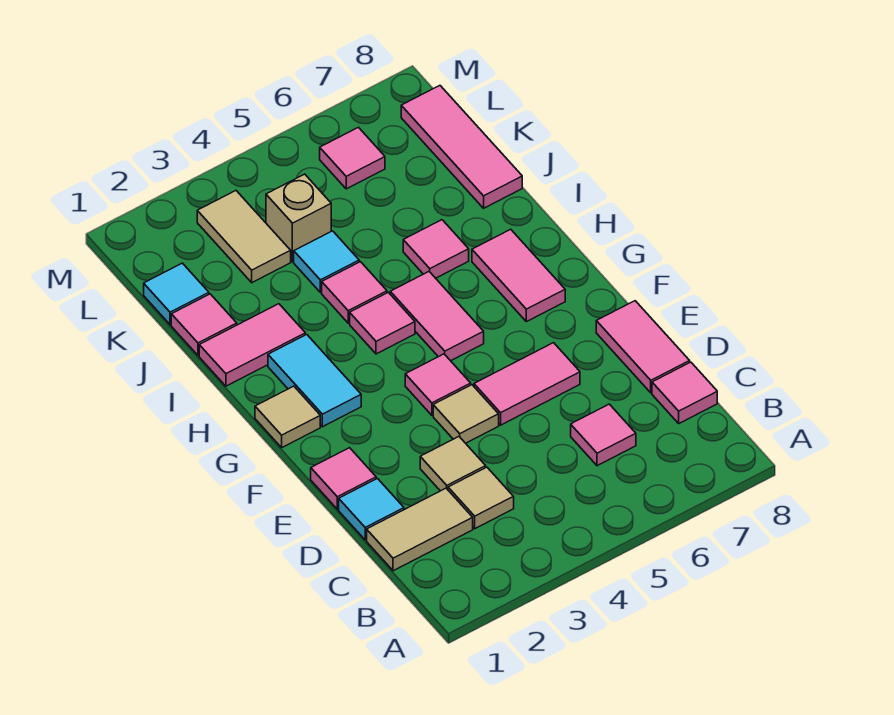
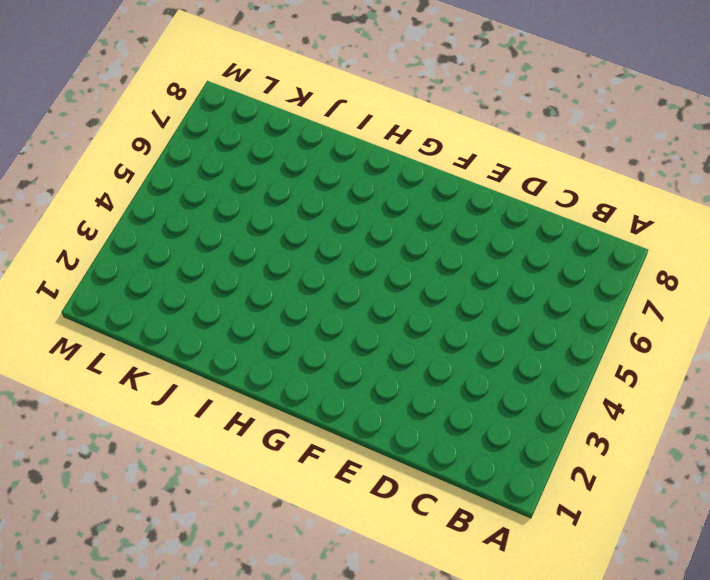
none -> tan tile C1:C2 level 1
none -> tan tile C3 level 1
none -> pink tile C6 level 1

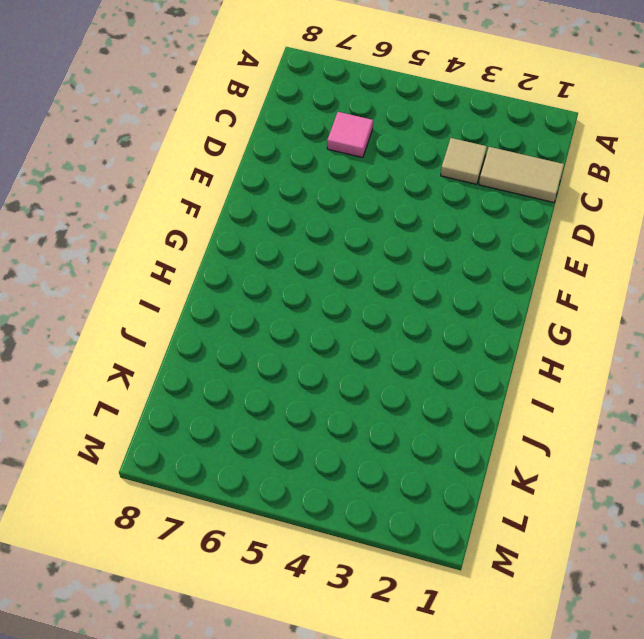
none -> pink tile C8 level 1
none -> cyan tile D1 level 1
none -> tan tile D3 level 1

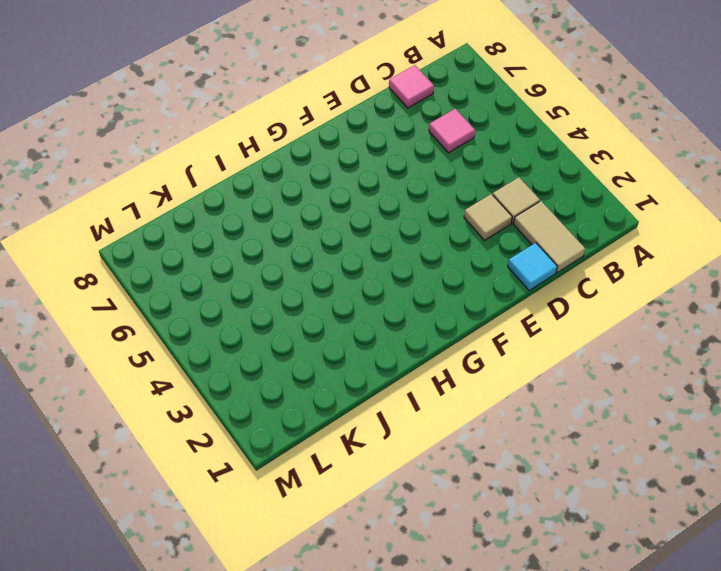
none -> pink tile D8:E8 level 1
none -> pink tile E1 level 1
none -> tan tile E4 level 1

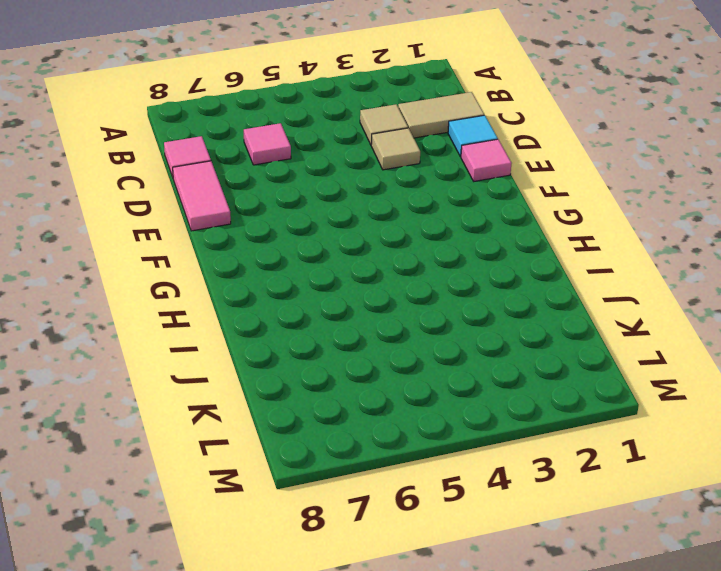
none -> tan tile E4 level 1
none -> pink tile E5:E6 level 1
none -> pink tile F4 level 1

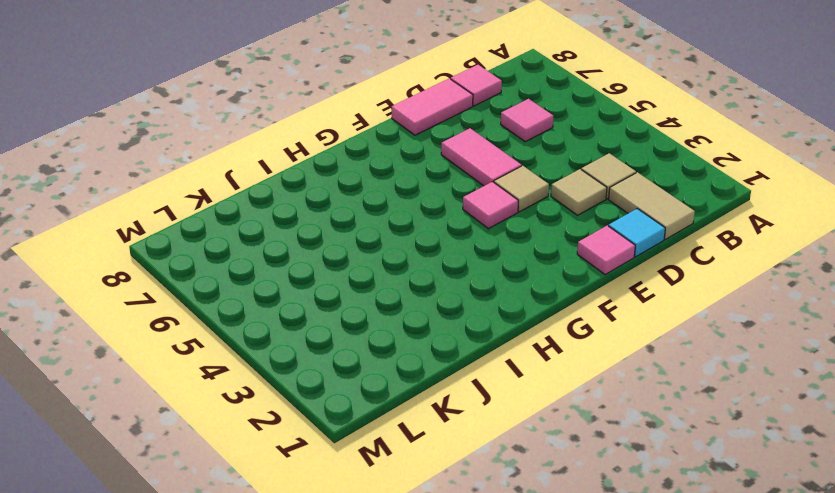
none -> tan tile G1 level 1
none -> cyan tile G2:H2 level 1
none -> pink tile G5:H5 level 1

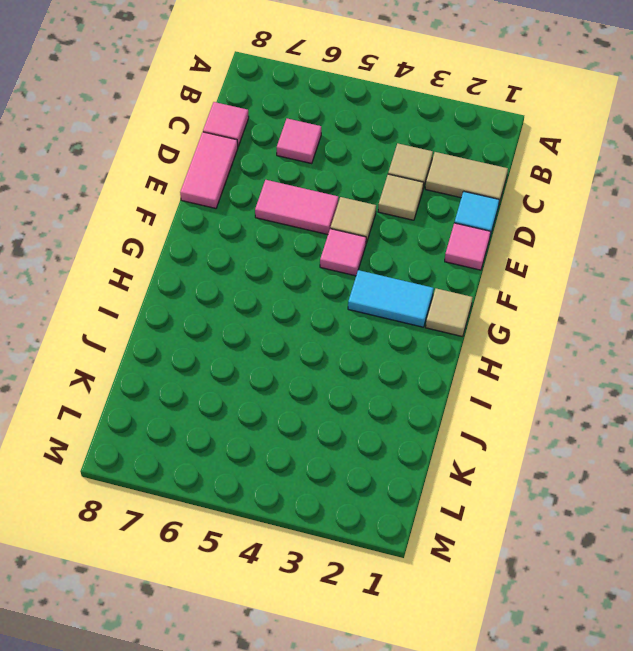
cyan tile G2:G3 level 1 -> cyan tile G2:H2 level 1
none -> pink tile G5:H5 level 1
none -> pink tile G7:H7 level 1
none -> pink tile H4 level 1

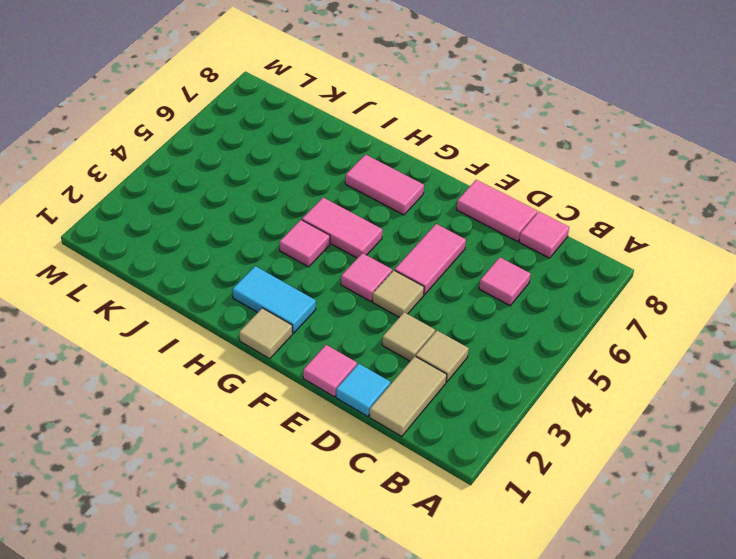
none -> pink tile I1:I2 level 1
none -> pink tile I4 level 1
none -> pink tile I6 level 1

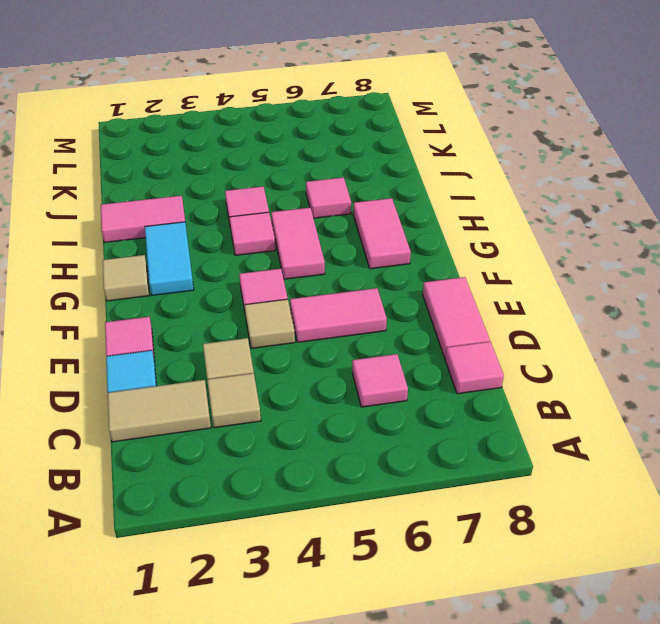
none -> pink tile J1 level 1
none -> cyan tile J4 level 1
none -> pink tile J8:L8 level 1

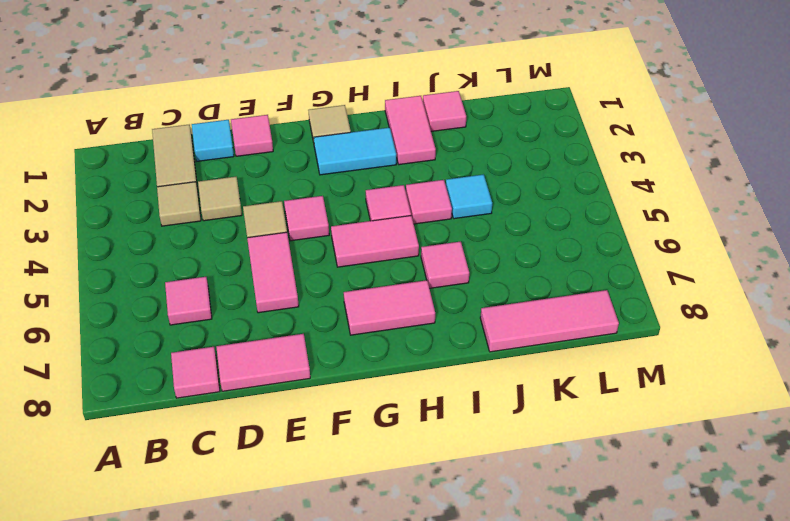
none -> cyan tile K1 level 1
none -> tan tile K3:L3 level 1
none -> tan brick K4 level 1

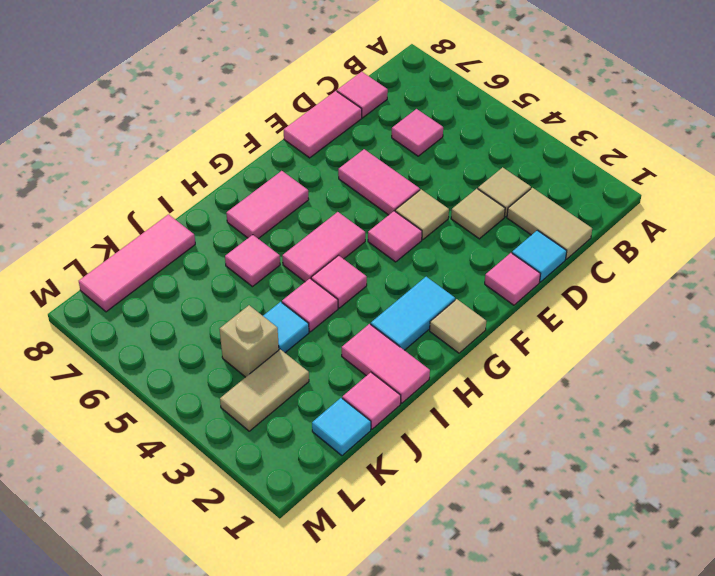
none -> pink tile L6 level 1

